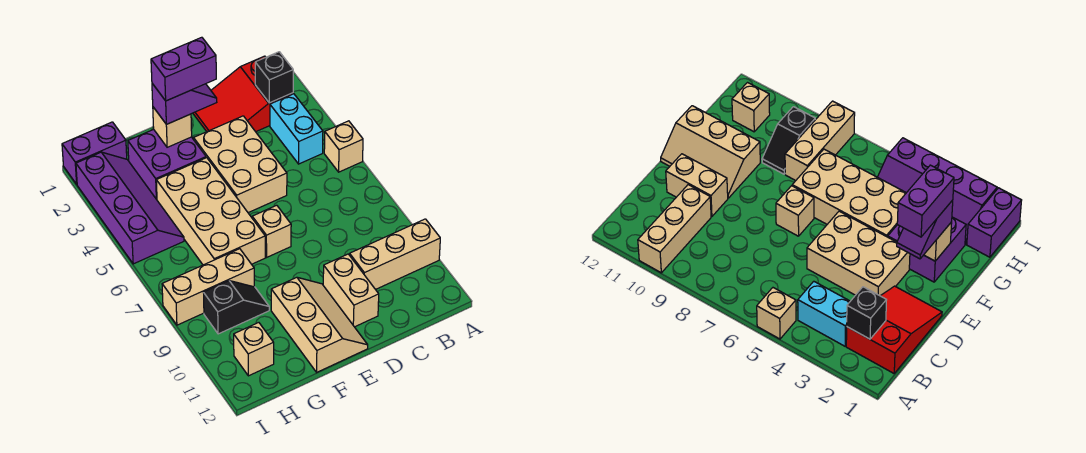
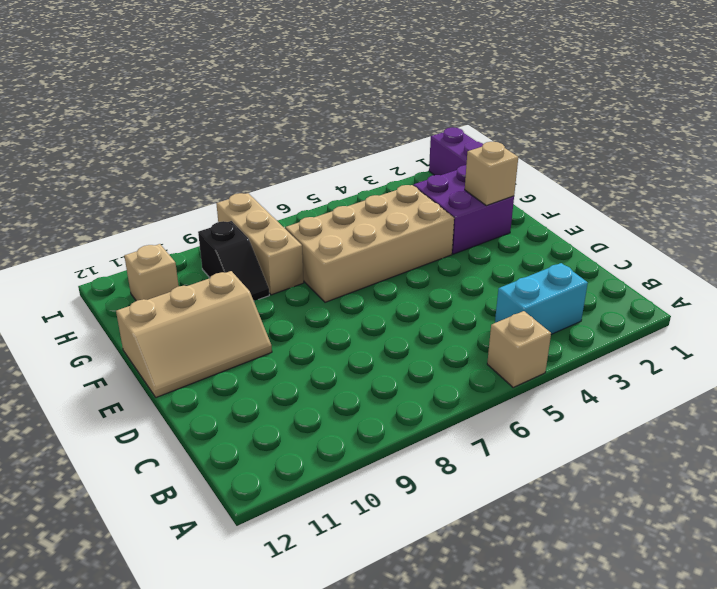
none -> tan brick A10:C10 level 1
none -> red slope B1:D2 level 1 top B
none -> tan brick D3:E5 level 1

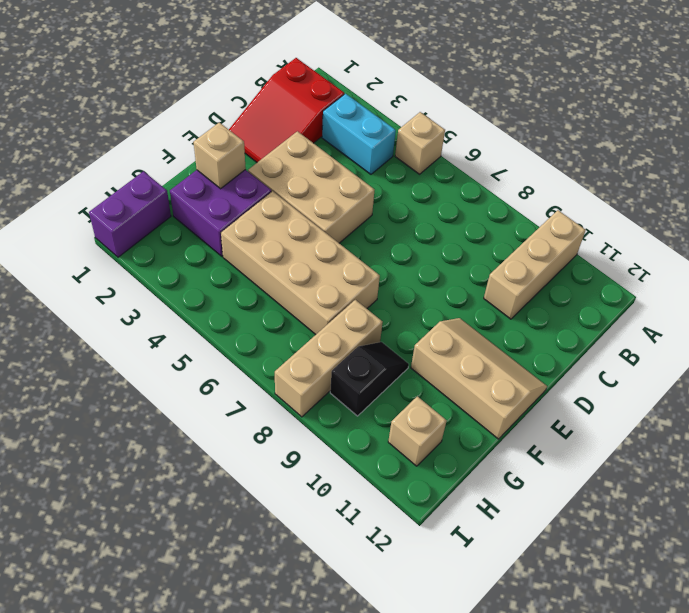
none -> tan brick D10:D11 level 1
none -> tan brick E7 level 1
none -> purple slope H2:I5 level 1 top I

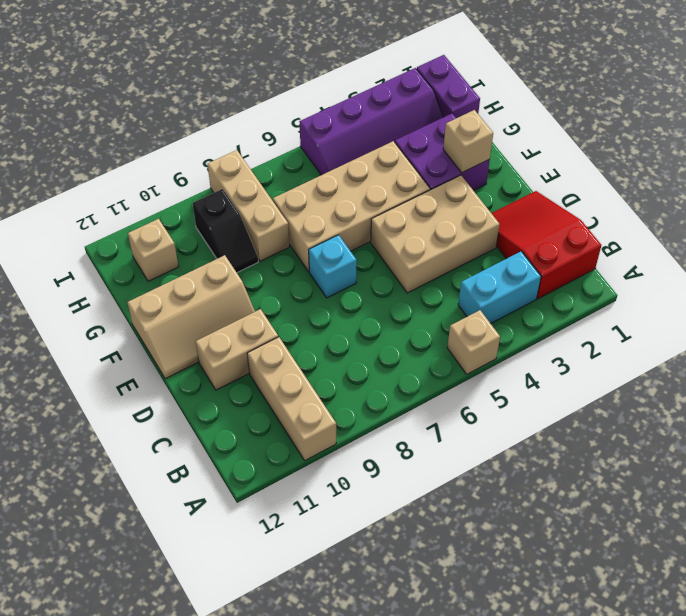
cyan brick E7 level 1 -> tan brick E7 level 1
none -> black brick B2 level 2
none -> purple slope E2:F2 level 3 top F
none -> purple brick E2:F2 level 4

